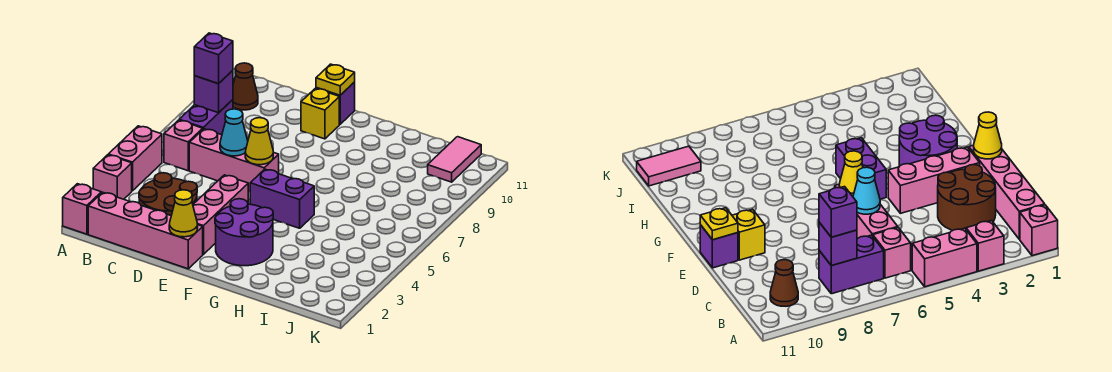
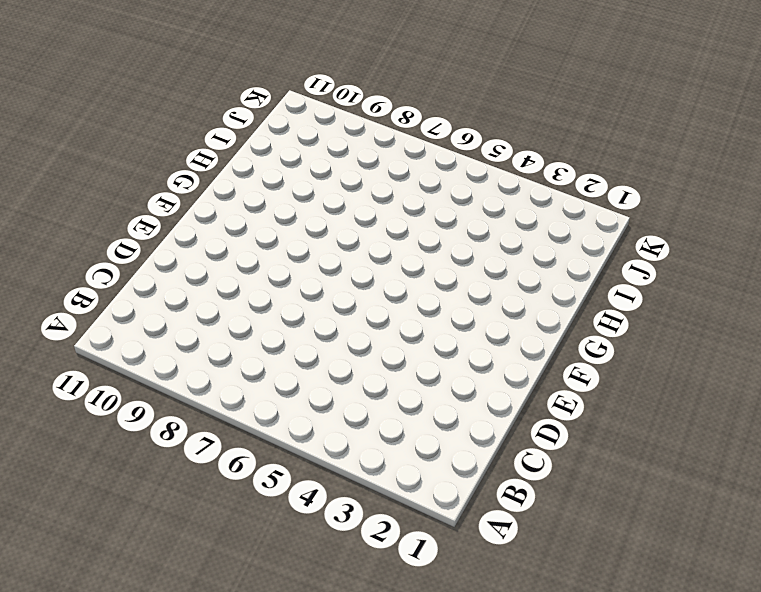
none -> pink brick A1 level 1
none -> pink brick A3 level 1
none -> pink brick A4:A5 level 1

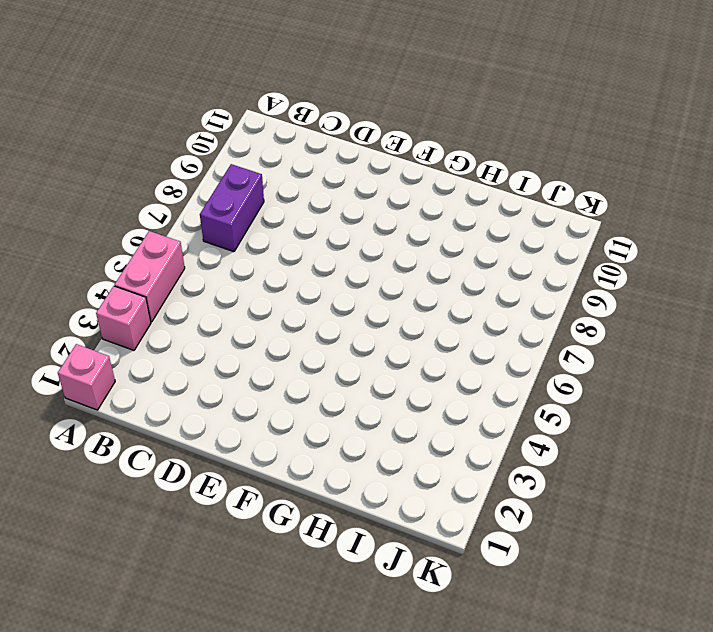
none -> pink brick B1:E1 level 1
none -> pink brick B6 level 1
none -> brown cone B10 level 1

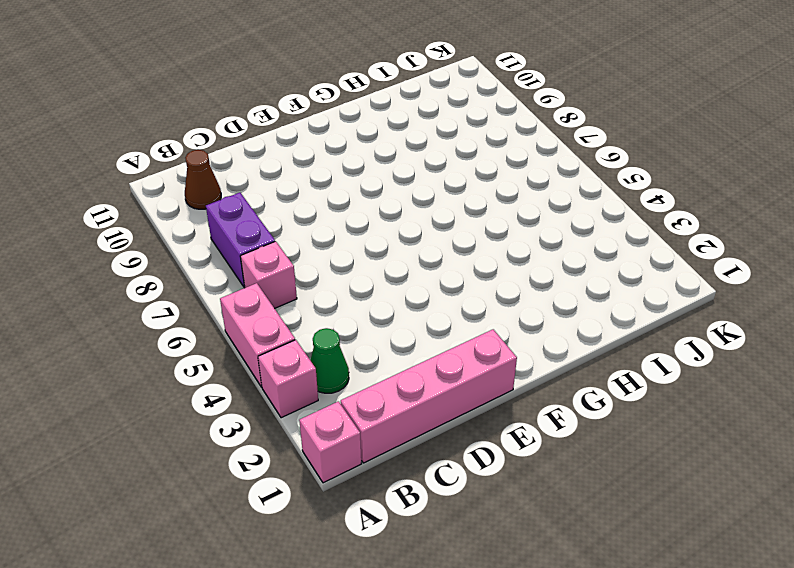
green cone B3 level 1 -> none
none -> brown round brick C2:D3 level 1
none -> pink brick C6:E6 level 1
none -> pink brick E2:E4 level 1

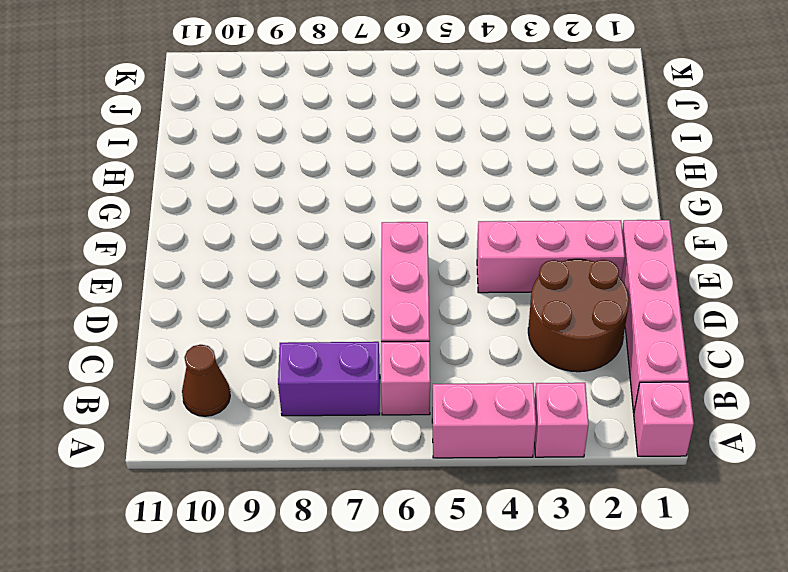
none -> yellow brick E10 level 1
none -> purple brick E11 level 1
none -> purple round brick F2:G3 level 1

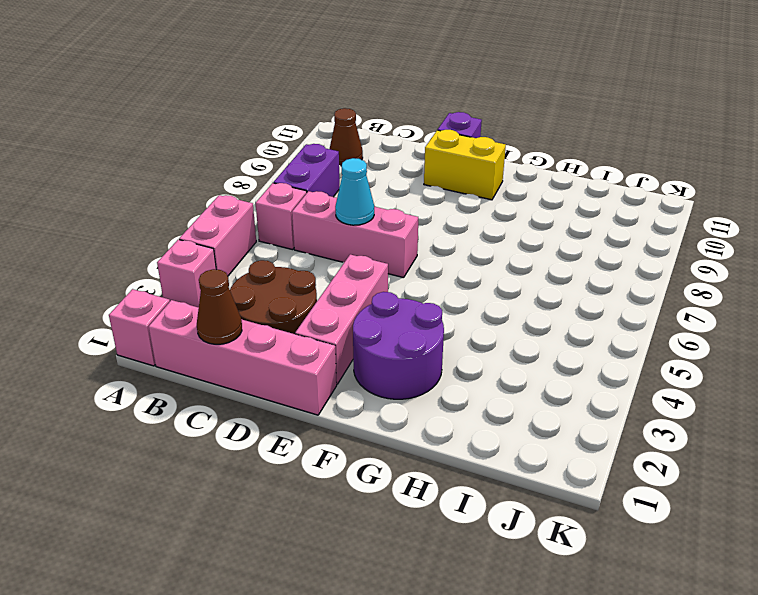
brown cone C1 level 2 -> none
yellow brick E10:F10 level 1 -> yellow brick E10 level 1
none -> purple brick F5:G5 level 1
none -> pink tile J10:J11 level 1
none -> purple brick B8 level 2

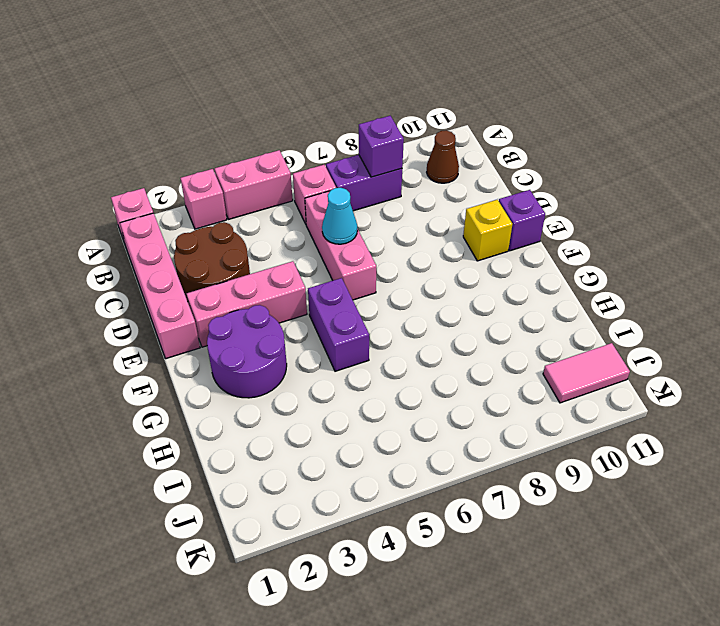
none -> yellow cone E1 level 2
none -> yellow cone E6 level 2
none -> yellow plate E11 level 2

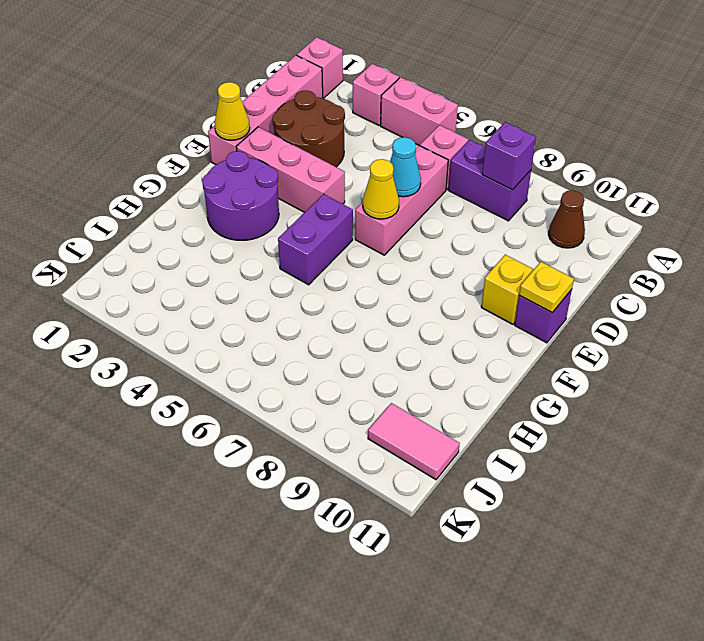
none -> purple brick B8 level 3

